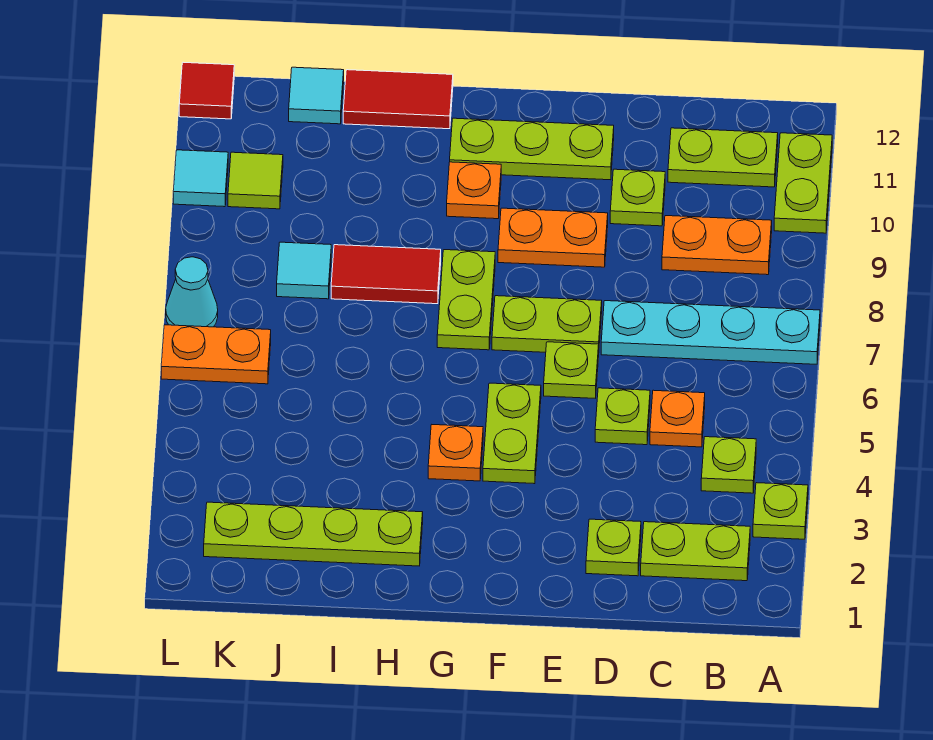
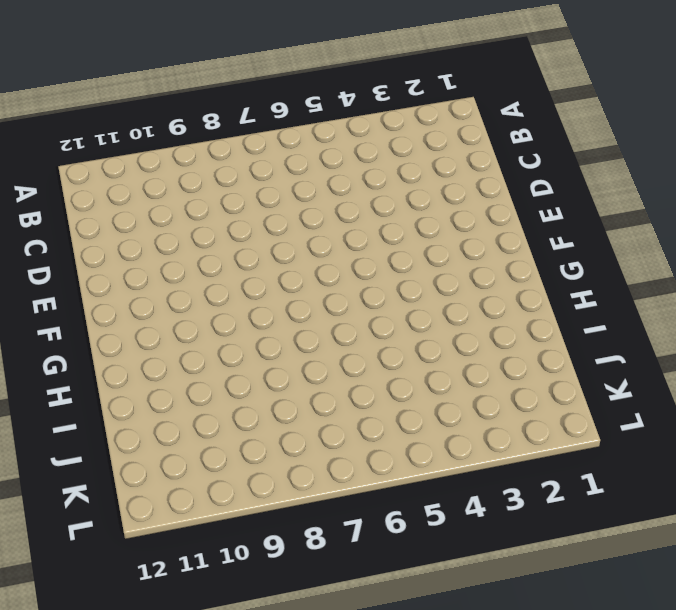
none -> lime plate A3 level 1
none -> cyan plate A7:D7 level 1
none -> lime plate A10:A11 level 1

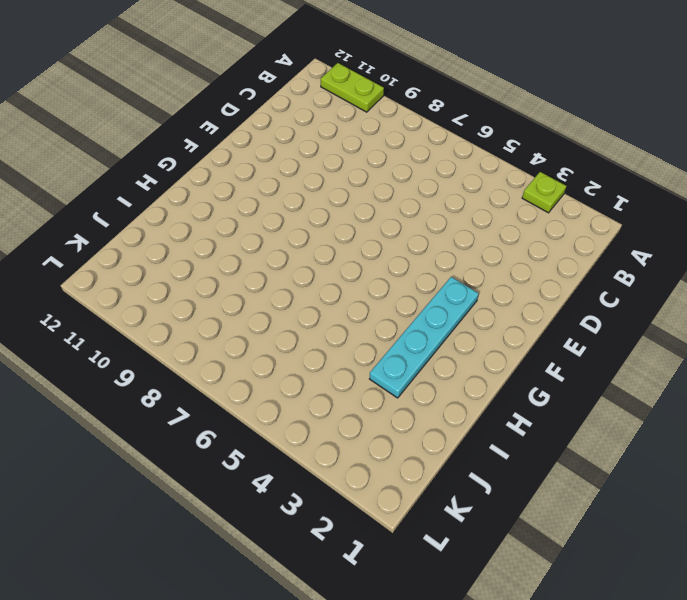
cyan plate F3:I3 level 1 -> cyan plate A7:D7 level 1
none -> lime plate B2:C2 level 1
none -> lime plate B4 level 1
none -> orange plate B9:C9 level 1

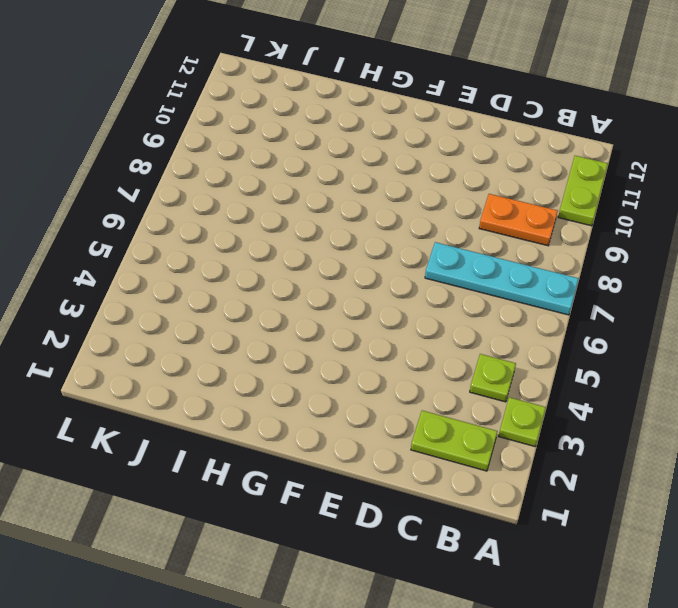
none -> lime plate B11:C11 level 1
none -> orange plate C5 level 1
none -> lime plate D2 level 1

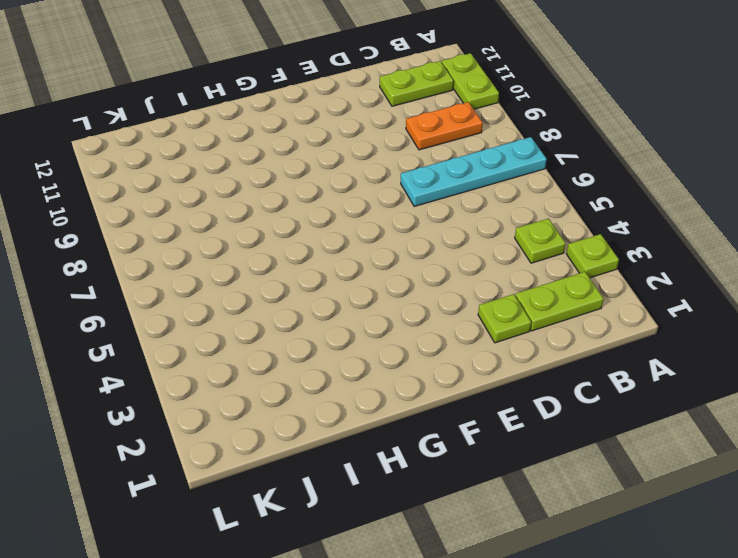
none -> orange plate C5 level 1
none -> lime plate D5 level 1
none -> lime plate D10 level 1

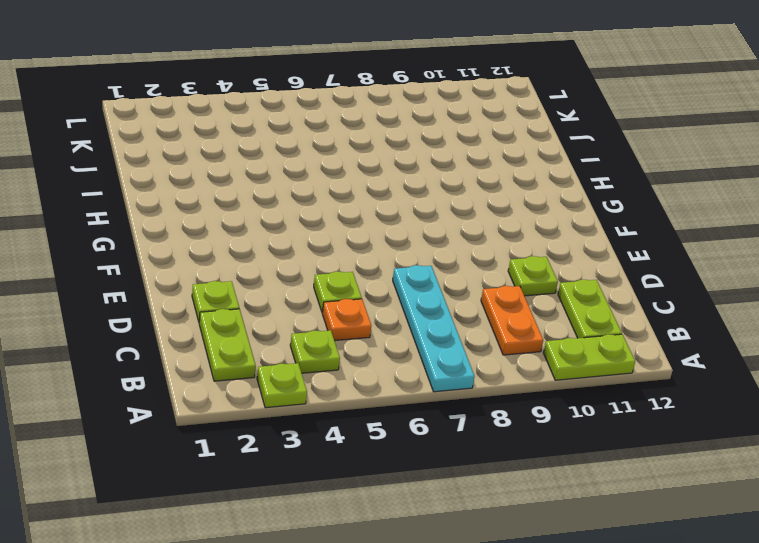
none -> lime plate E6 level 1
none -> lime plate E7:F7 level 1
none -> orange plate E9:F9 level 1

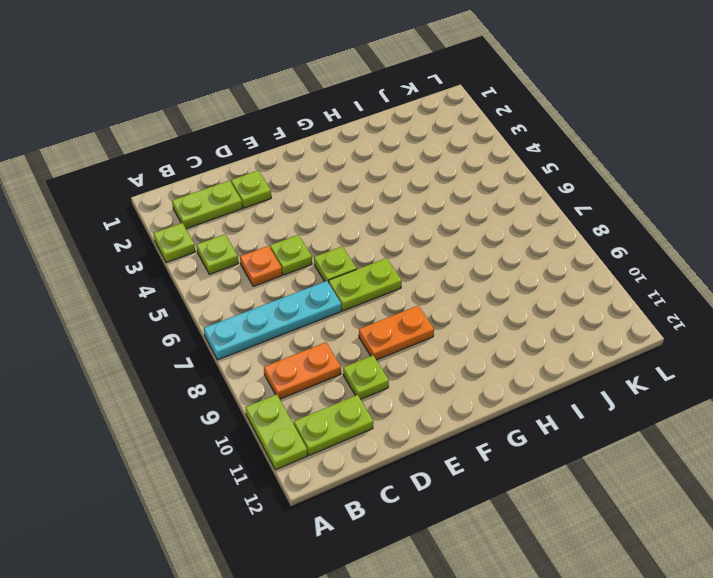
none -> lime plate E11:G11 level 1
none -> lime plate F4:F5 level 1
none -> orange plate G4 level 1

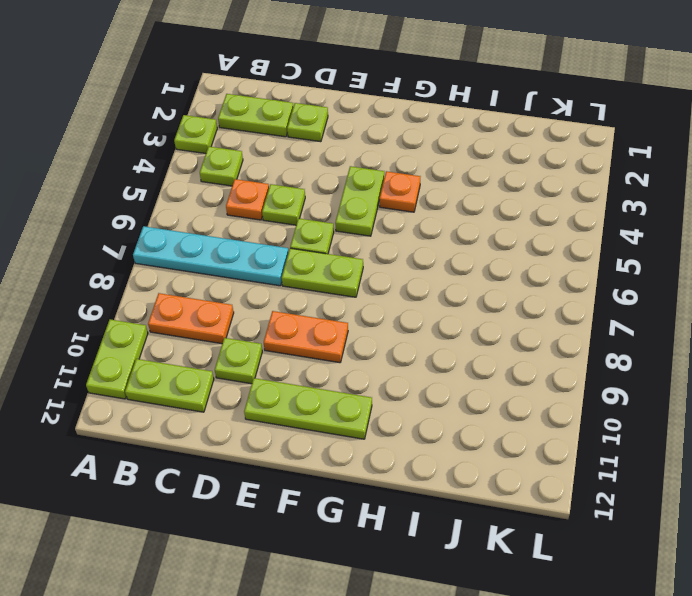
none -> lime plate G7:G8 level 1
none -> orange plate G10 level 1
none -> lime plate H2:K2 level 1

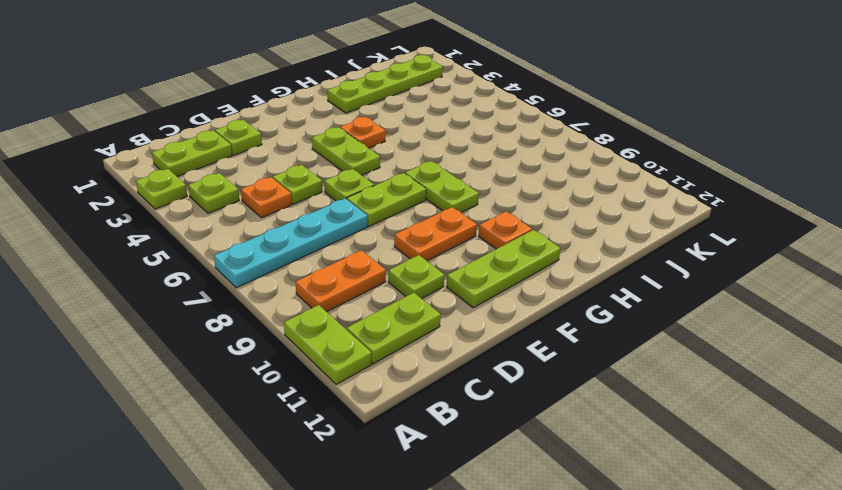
none -> red tile H8:I8 level 1
none -> red tile H12:I12 level 1
none -> cyan tile J8 level 1

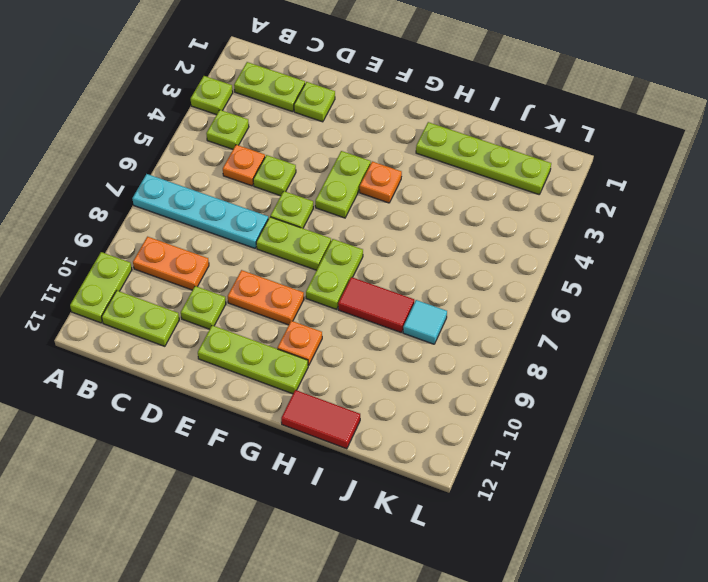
none -> cyan tile J12 level 1
none -> orange plate K6:L6 level 1
none -> lime tile K10 level 1

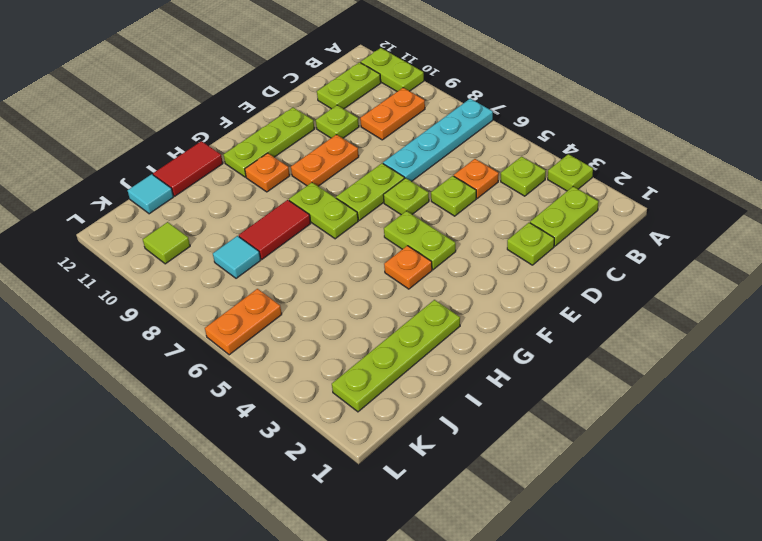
none -> cyan cone L7 level 1
none -> cyan tile L10 level 1
none -> red tile L12 level 1

